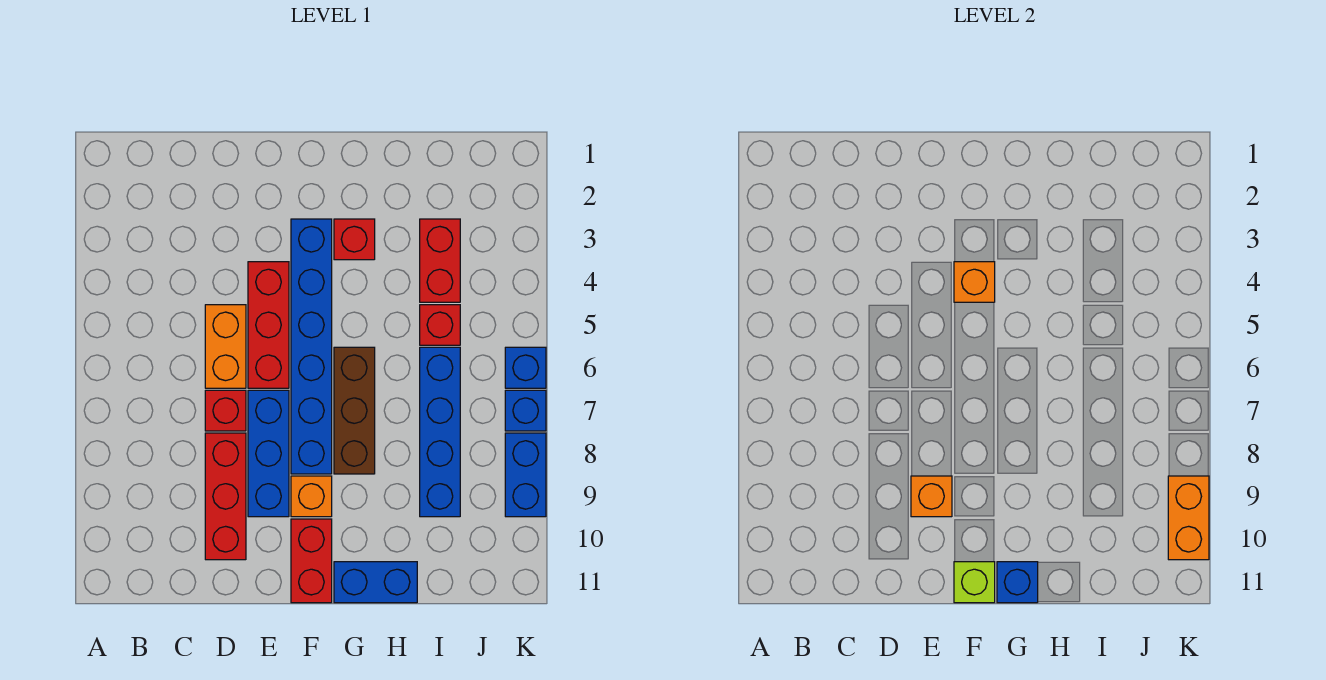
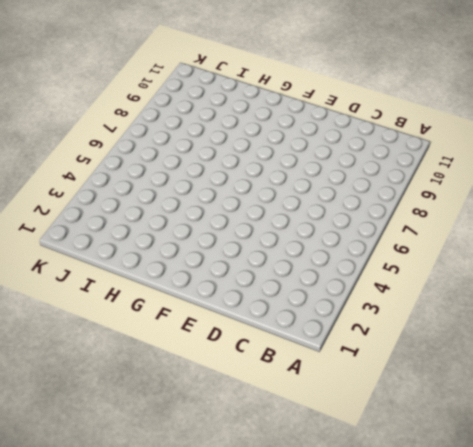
none -> orange brick D5:D6 level 1
none -> red brick D7 level 1
none -> red brick D8:D10 level 1

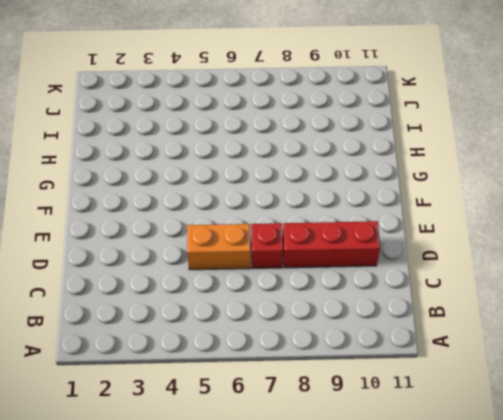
none -> red brick E4:E6 level 1
none -> blue brick E7:E9 level 1
none -> blue brick F3:F8 level 1

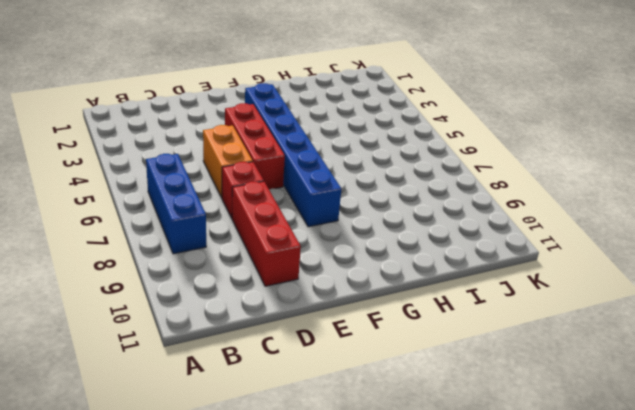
blue brick B6:B8 level 1 -> blue brick E7:E9 level 1
none -> orange brick F9 level 1
none -> red brick F10:F11 level 1
none -> red brick G3 level 1

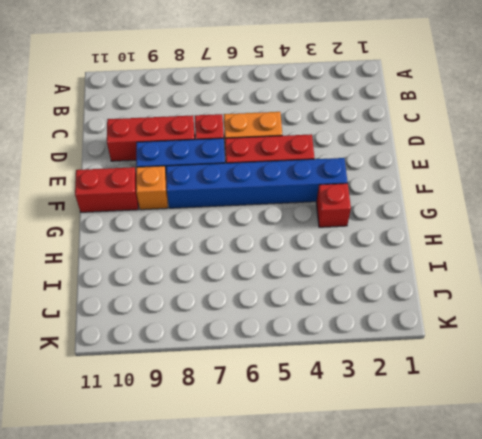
none -> brown brick G6:G8 level 1
none -> blue brick G11:H11 level 1
none -> red brick I3:I4 level 1

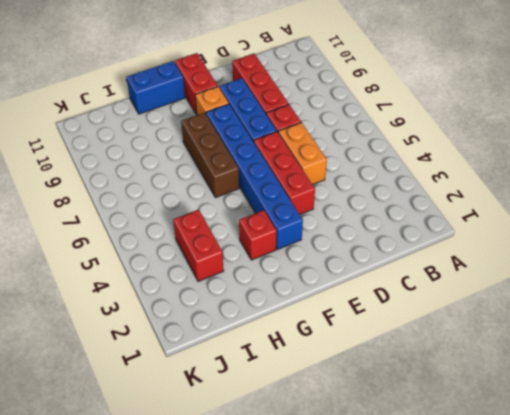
none -> red brick I5 level 1
none -> blue brick I6:I9 level 1
none -> blue brick K6 level 1

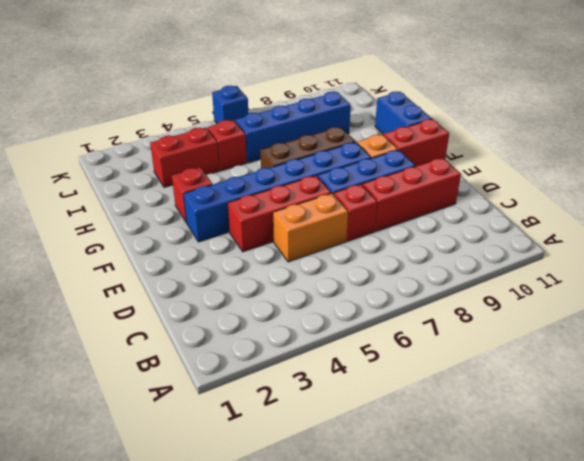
none -> blue brick K7 level 1
none -> blue brick K8:K9 level 1
none -> orange brick E9 level 2

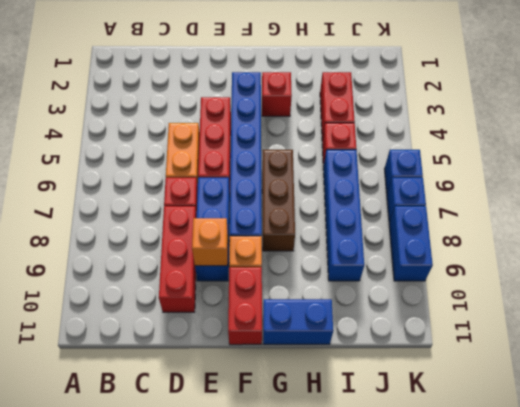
none -> orange brick F4 level 2
none -> lime brick F11 level 2
none -> blue brick G11 level 2

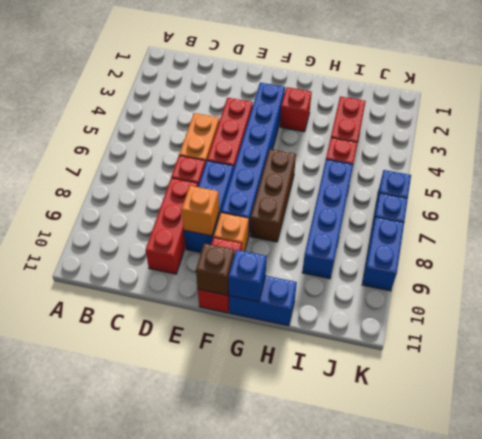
brown brick F11 level 2 -> lime brick F11 level 2
none -> orange brick F4 level 2
none -> orange brick K9:K10 level 2

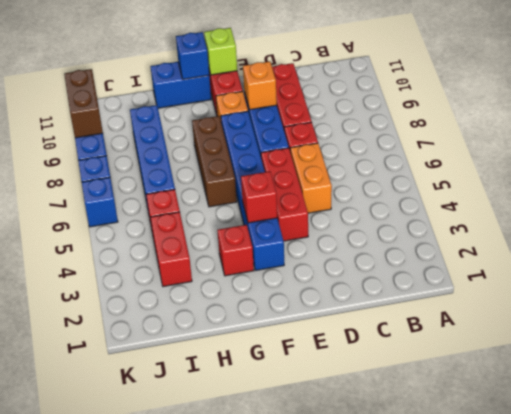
red brick F4 level 2 -> orange brick F4 level 2
brown brick K9:K10 level 2 -> orange brick K9:K10 level 2

